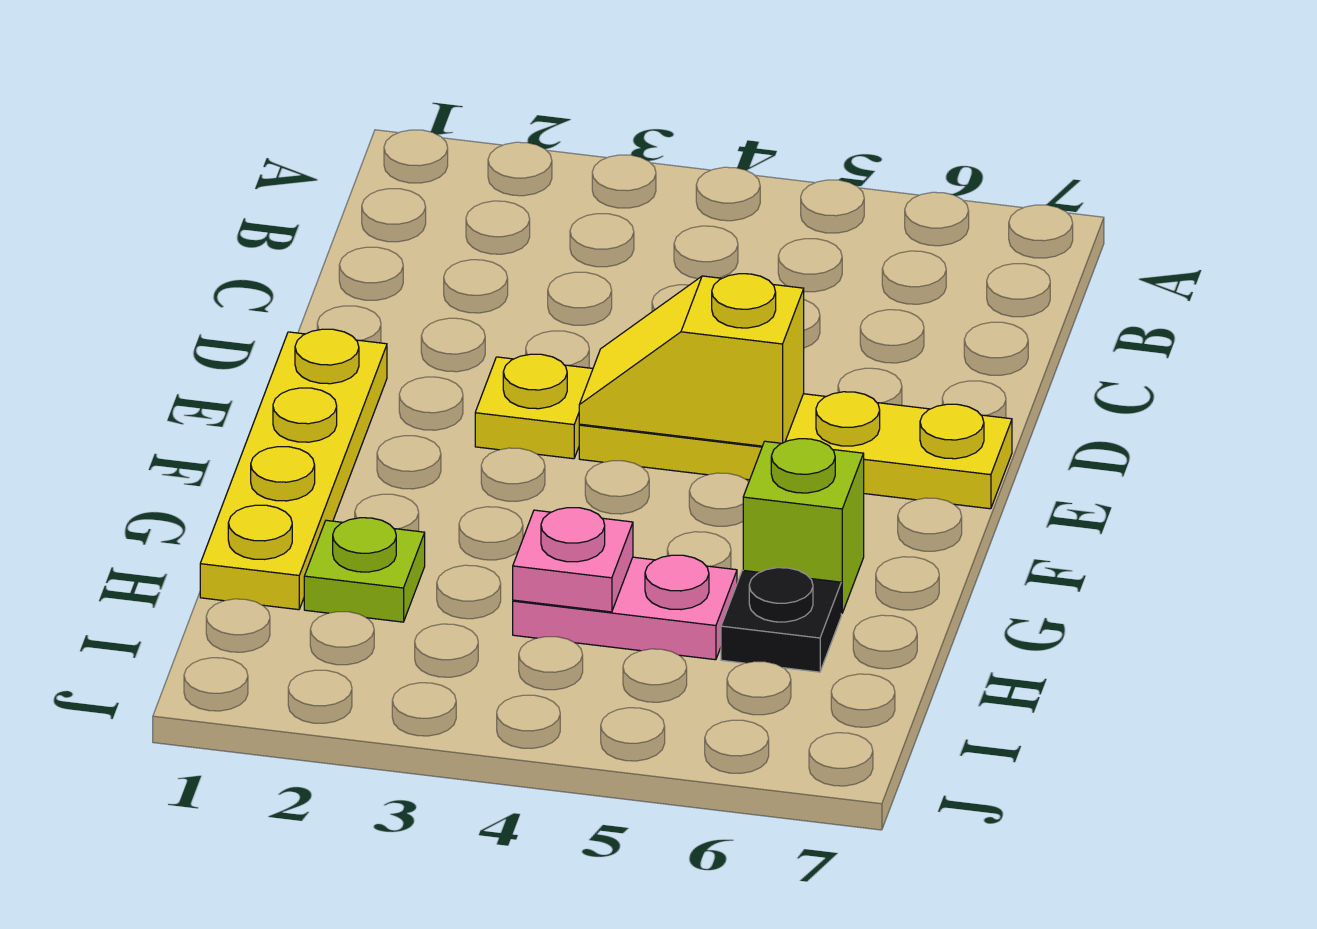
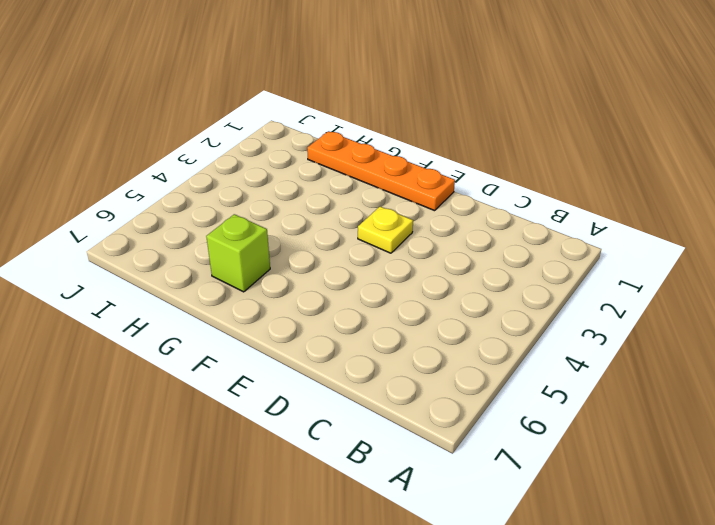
orange plate E1:H1 level 1 -> yellow plate E1:H1 level 1
none -> yellow plate E4:E7 level 1
none -> lime plate H2 level 1

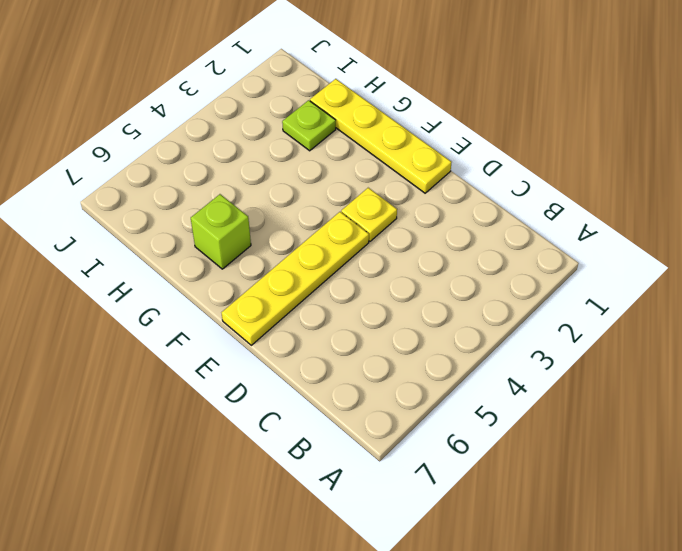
none -> pink plate H4:H5 level 1
none -> black plate H6 level 1

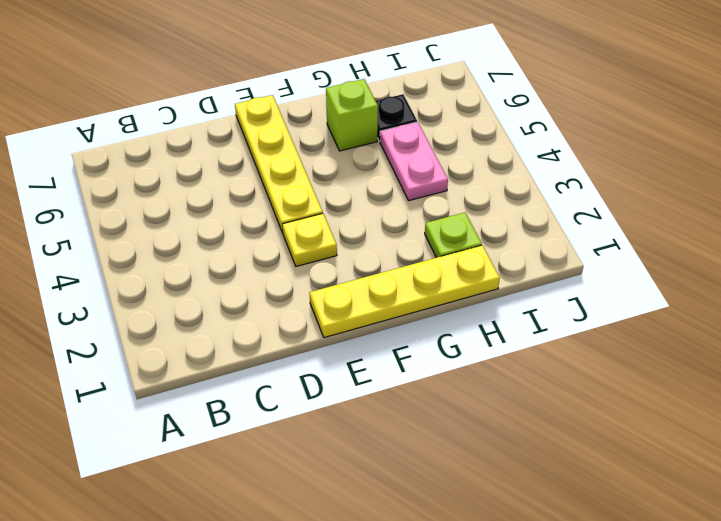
none -> yellow slope E4:E5 level 2 top 5
none -> pink plate H4 level 2

